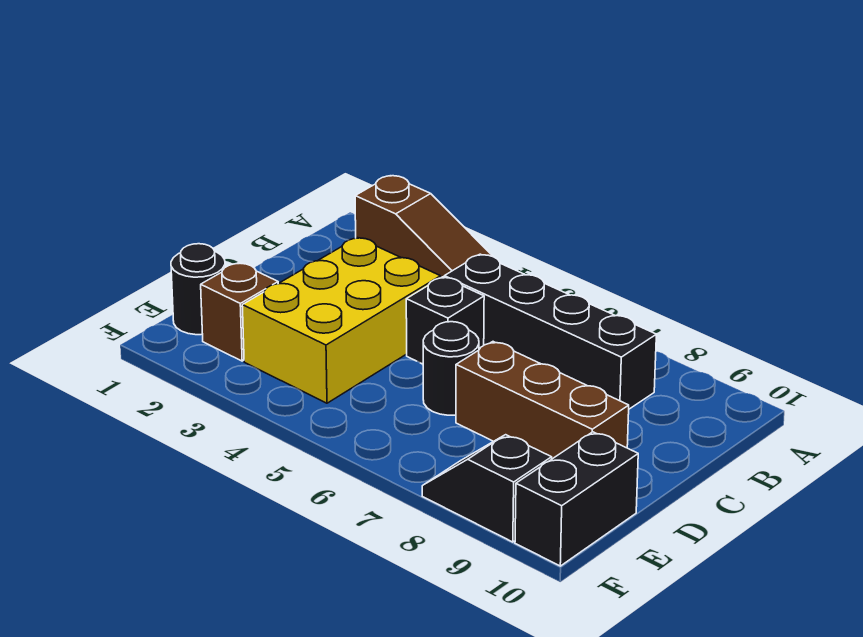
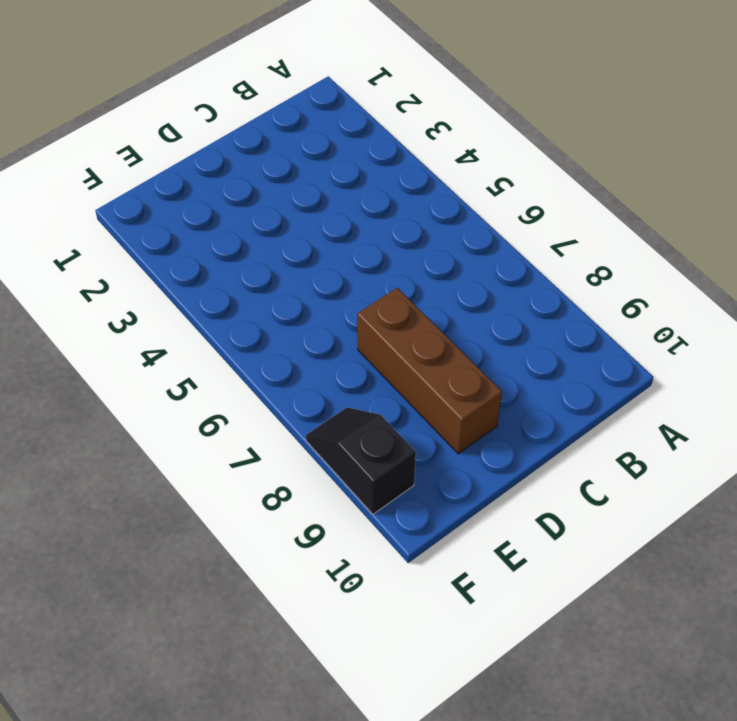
none -> brown slope A2:A4 level 1 top 2
none -> black brick B5:B8 level 1

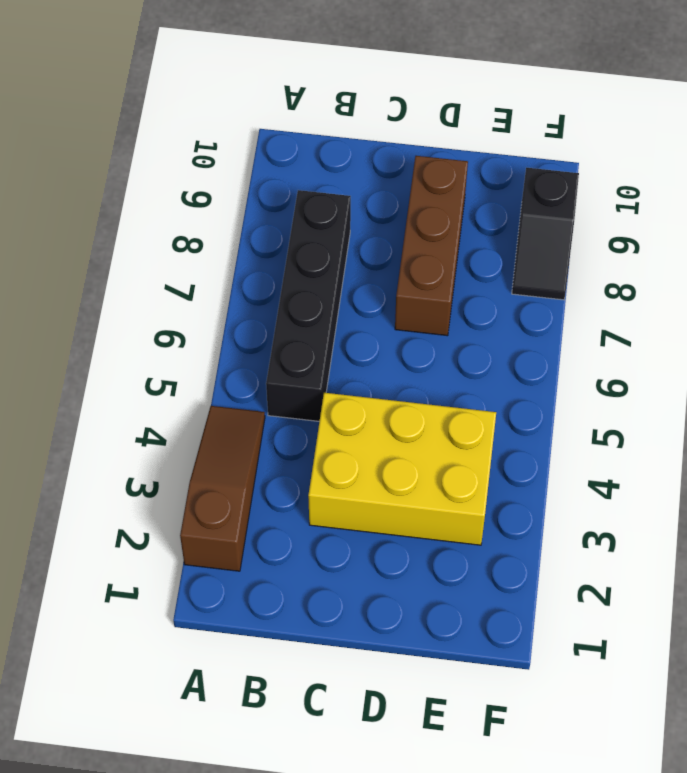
none -> black brick C5 level 1
none -> black round brick D6 level 1

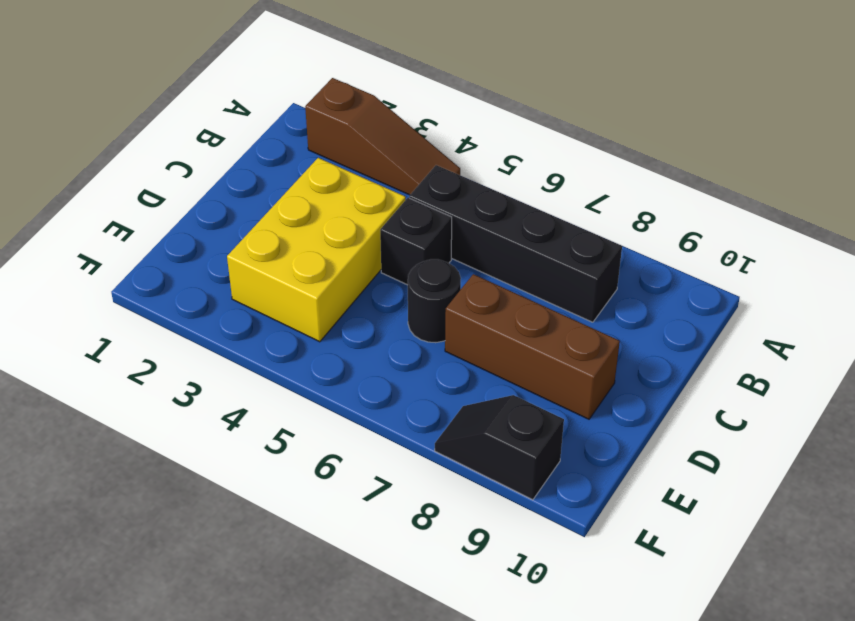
none -> black round brick E1 level 1
none -> brown brick E2 level 1

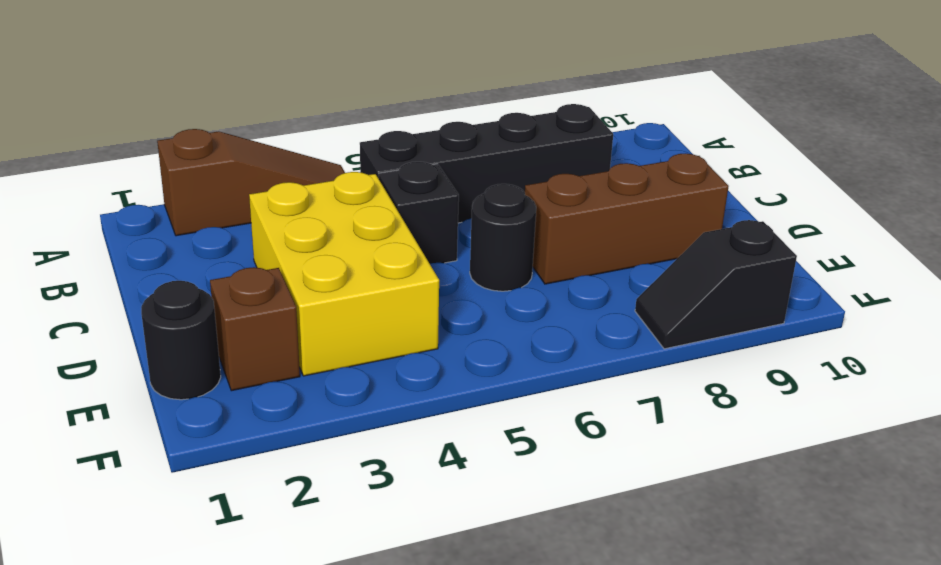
none -> black brick E10:F10 level 1

